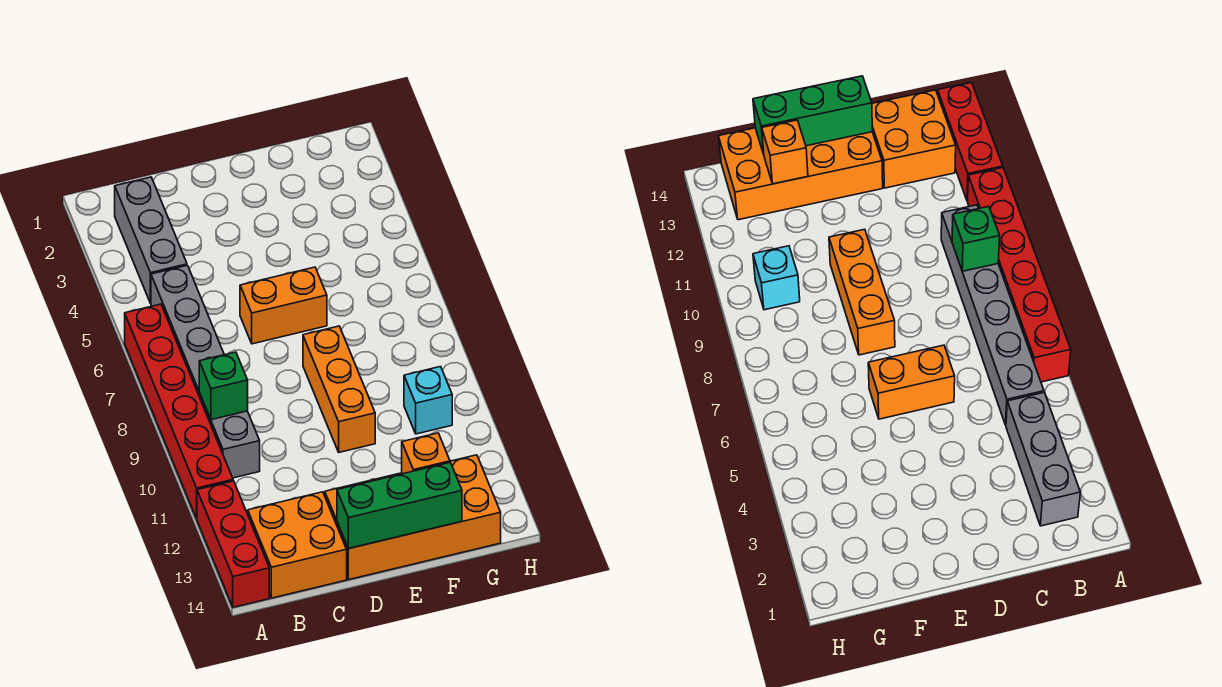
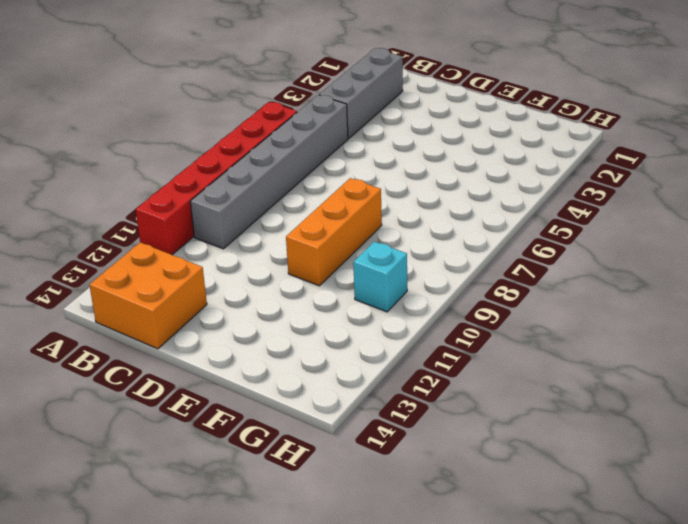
none -> red brick A12:A14 level 1
none -> orange brick D6:E6 level 1
none -> orange brick D13:G14 level 1

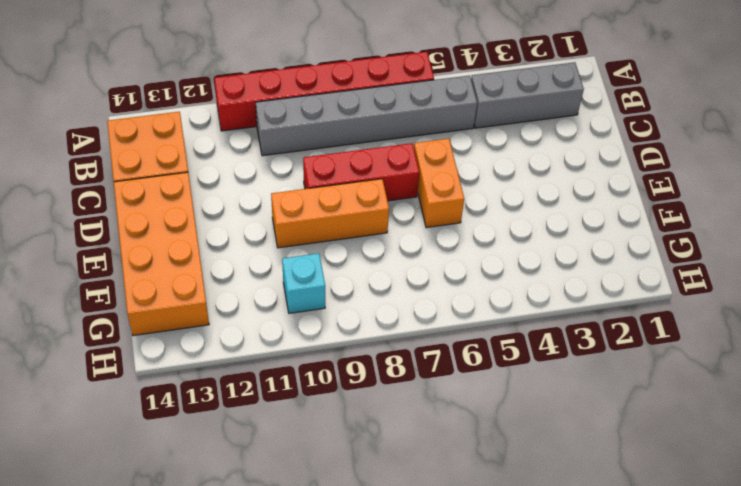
red brick D7:D9 level 1 -> red brick A12:A14 level 1
none -> green brick B9 level 2
none -> green brick D14:F14 level 2
none -> orange brick F13 level 2

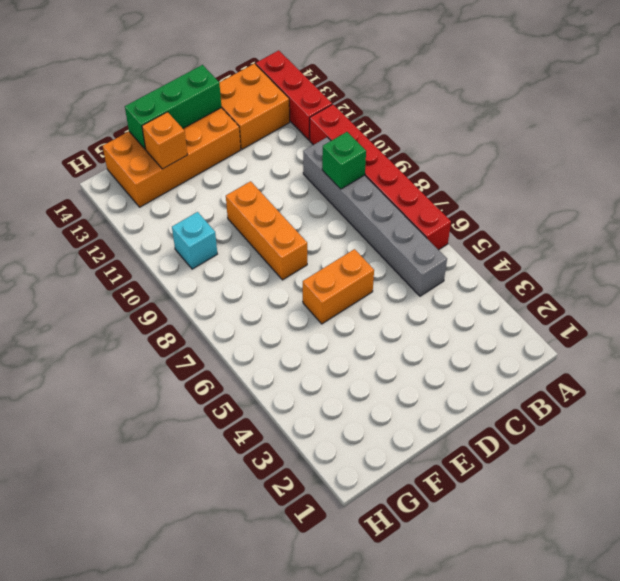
none -> grey brick B2:B4 level 1

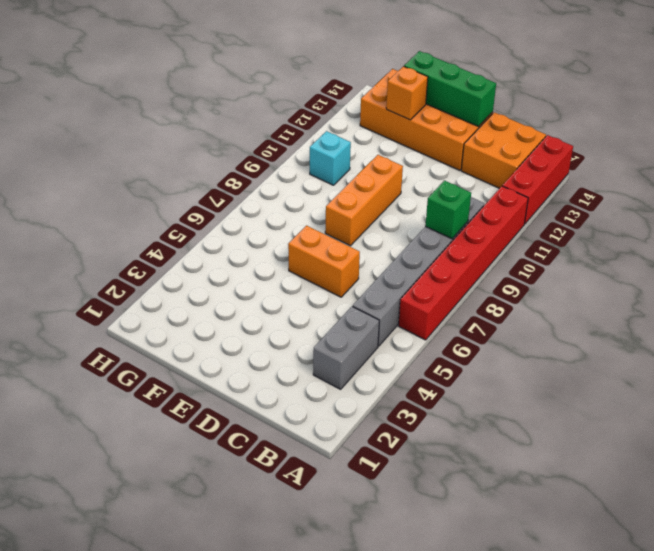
grey brick B3:B4 level 1 -> grey brick B2:B4 level 1

